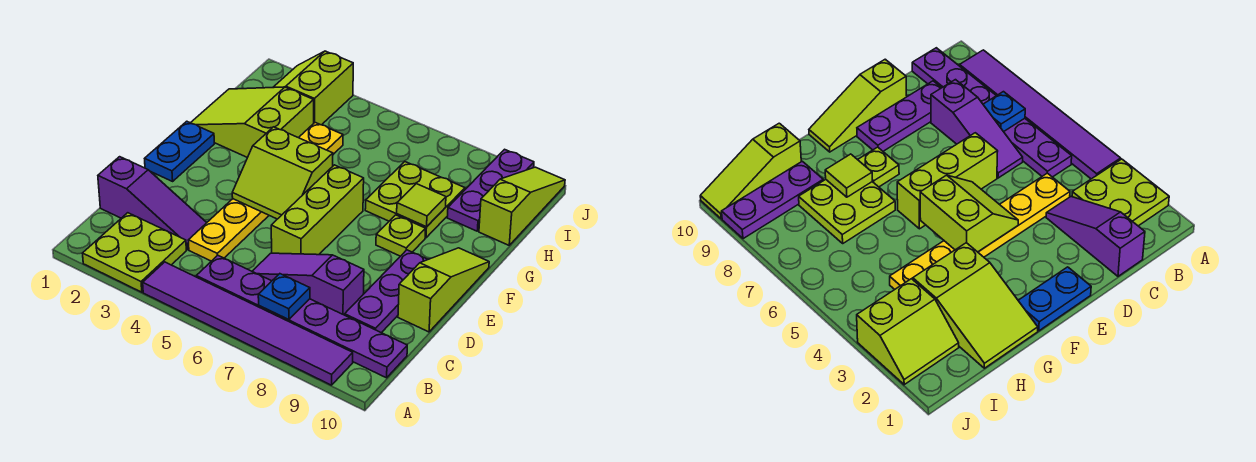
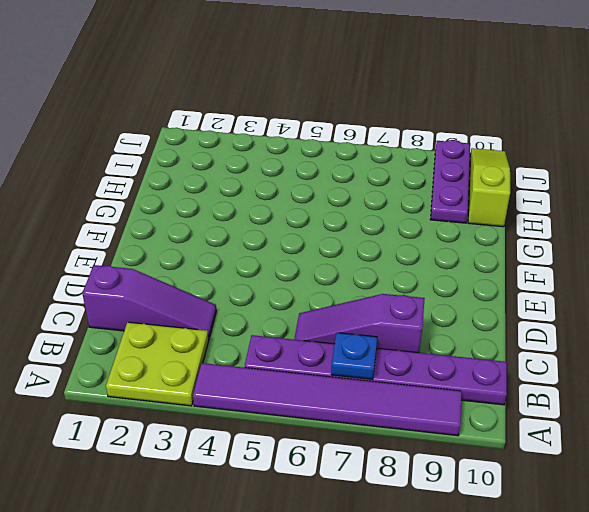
none -> yellow plate C4:H4 level 1
none -> purple plate C9:E9 level 1
none -> lime brick D6:F6 level 1

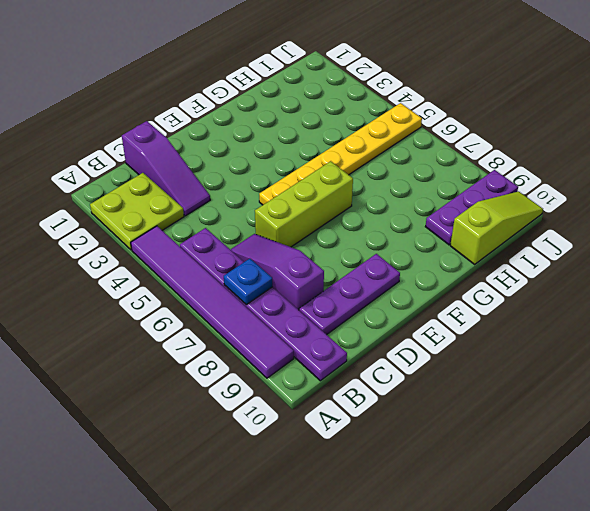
yellow plate E5:J5 level 1 -> yellow plate C4:H4 level 1
none -> lime slope D10:F10 level 1 top D
none -> blue plate E1:F1 level 1
none -> lime plate F8 level 1

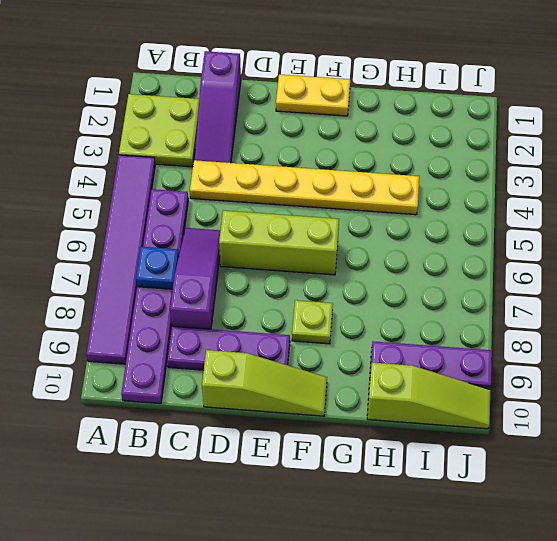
yellow plate E1:F1 level 1 -> blue plate E1:F1 level 1
none -> lime slope G1:H3 level 1 top 3
none -> lime plate G7:H8 level 1
none -> lime slope I2:J3 level 1 top 3

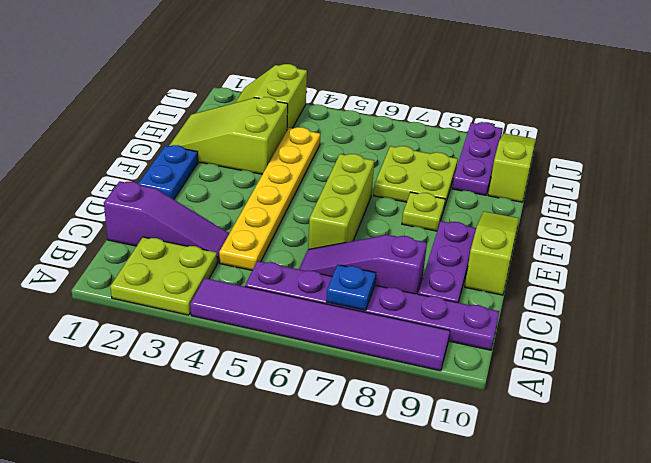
none -> lime slope E4:F5 level 2 top F
none -> lime tile G8 level 2

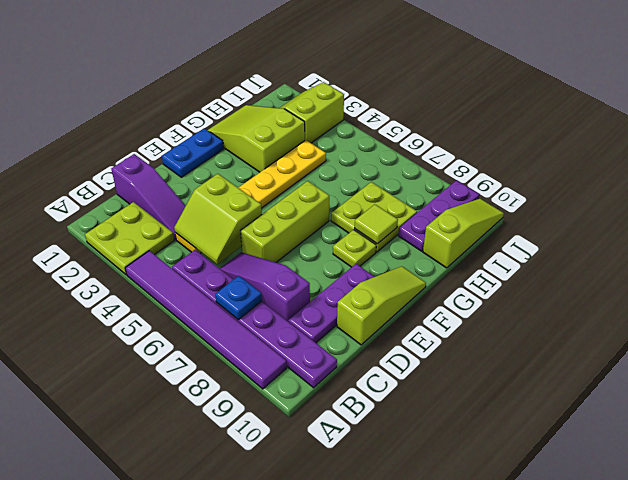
lime slope C4:D5 level 2 top D -> lime slope E4:F5 level 2 top F

